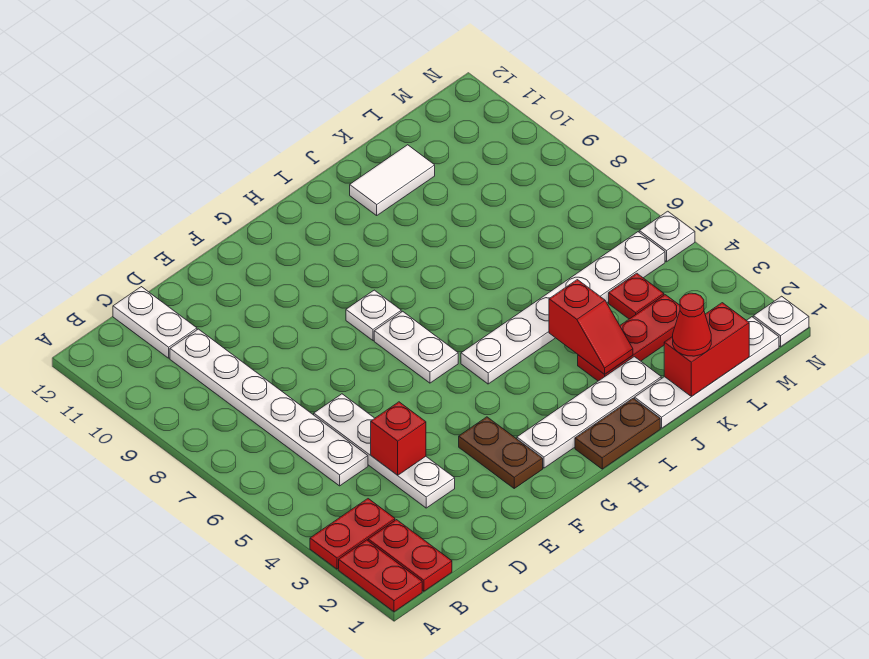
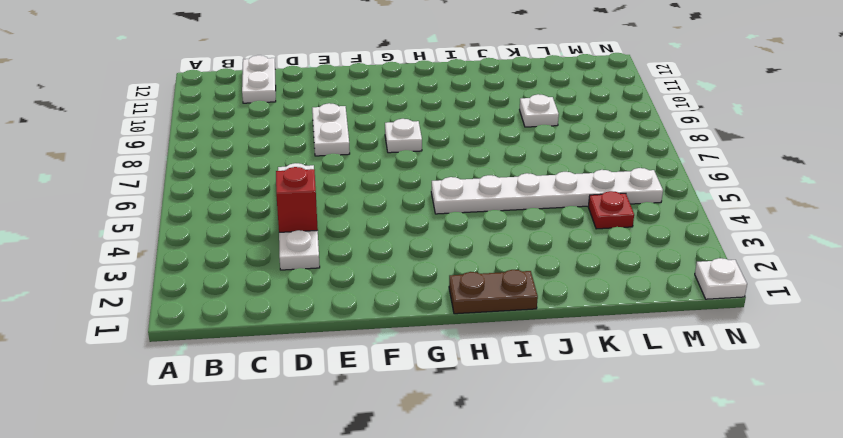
white plate E8:E9 level 1 -> white plate G6:G7 level 1
white plate K9 level 1 -> white plate N5 level 1
none -> red plate A1:A2 level 1
none -> red plate A3:B3 level 1
none -> red plate B1:B2 level 1

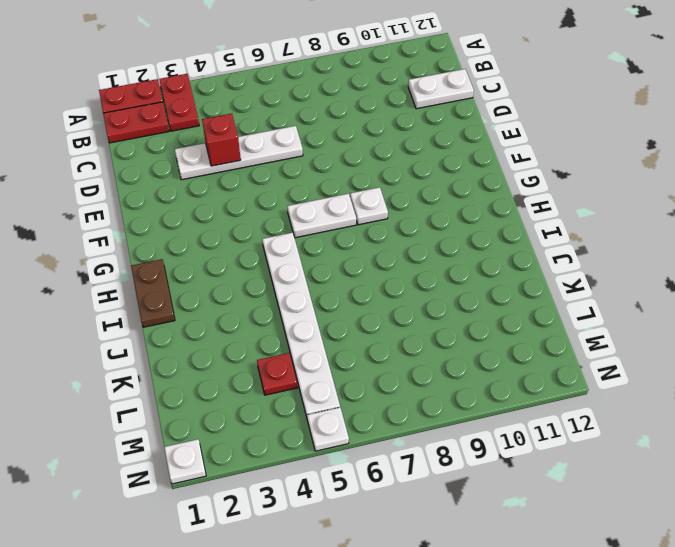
none -> white plate C5:C10 level 1
none -> brown plate F2:F3 level 1
none -> white plate G2:J2 level 1

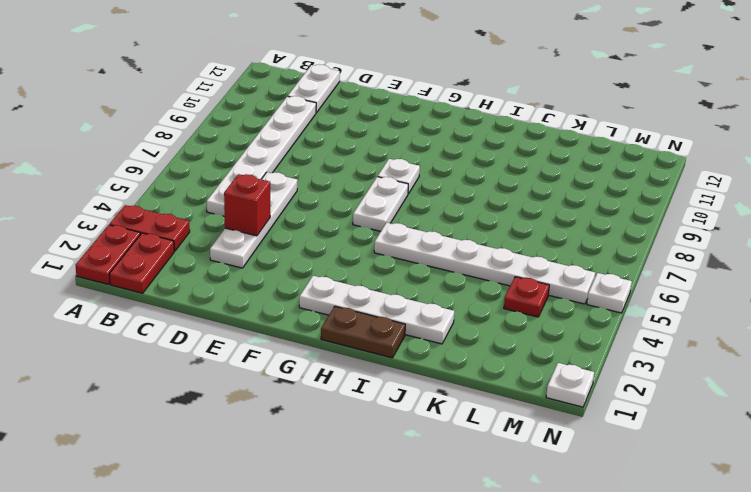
none -> brown plate F2:F3 level 1
none -> white plate J1:M1 level 1
none -> red plate J3:L3 level 1

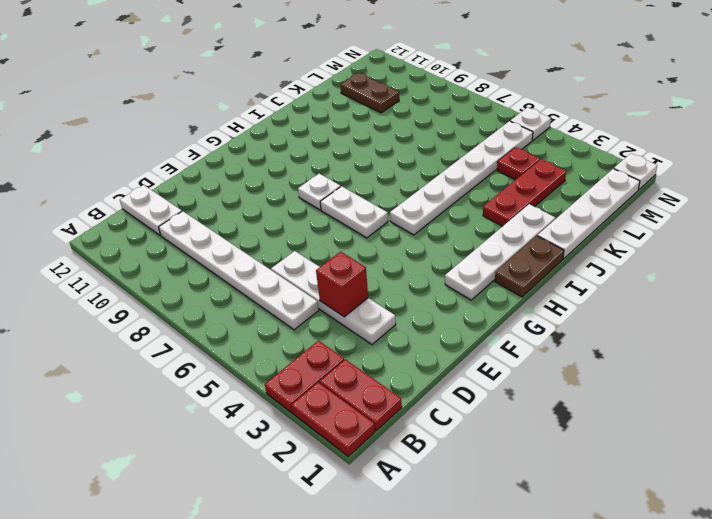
brown plate L10:L11 level 1 -> brown plate F2:F3 level 1
none -> white tile J11:K11 level 1
none -> red slope J3:J4 level 2 top 4
none -> red brick K1:L1 level 2

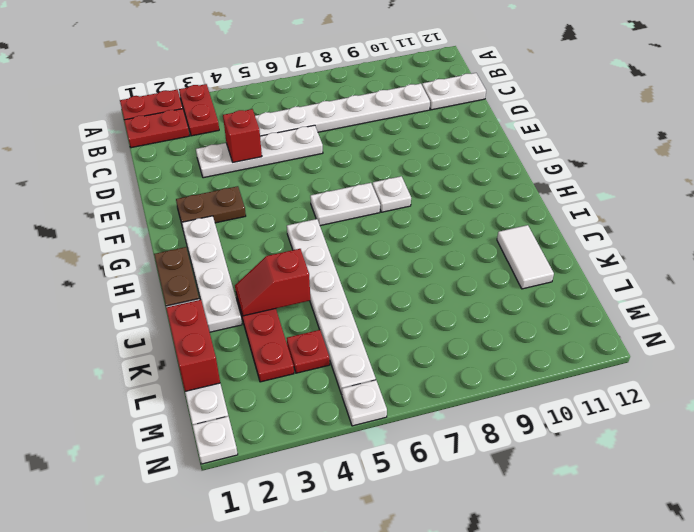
none -> red cone K1 level 3

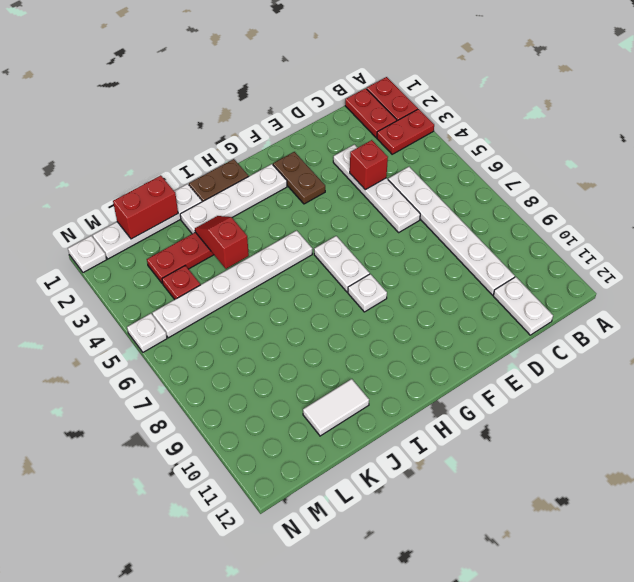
none -> red cone K1 level 3

